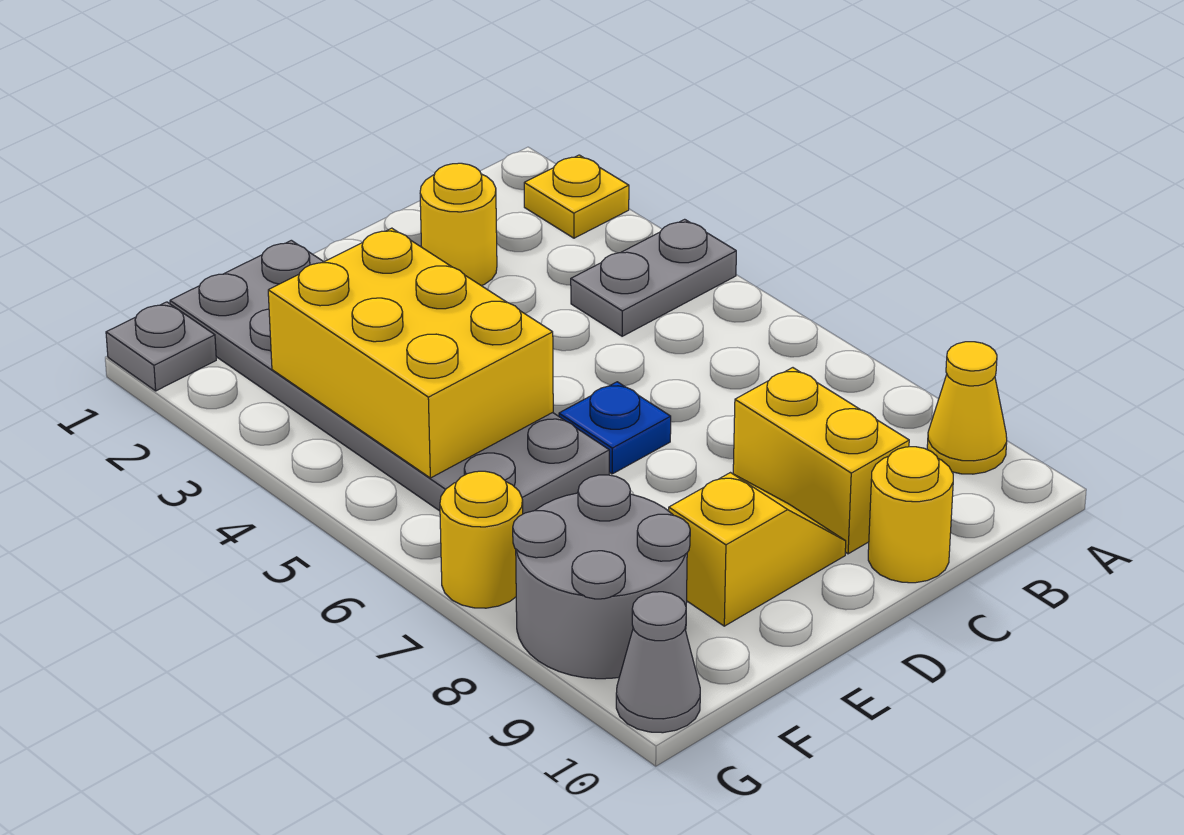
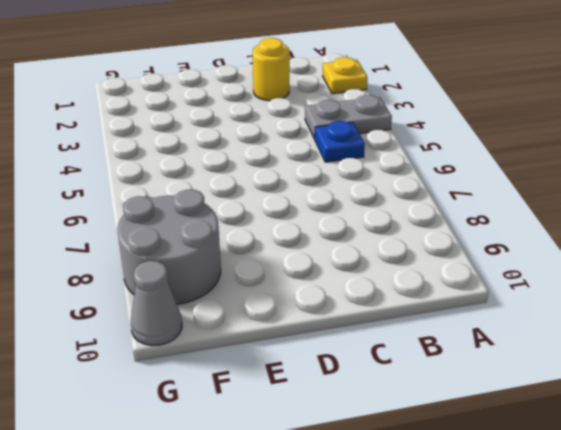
blue plate B5 level 1 -> blue plate D6 level 1
none -> yellow cone A9 level 1
none -> yellow brick C8:C9 level 1
none -> yellow round brick C10 level 1

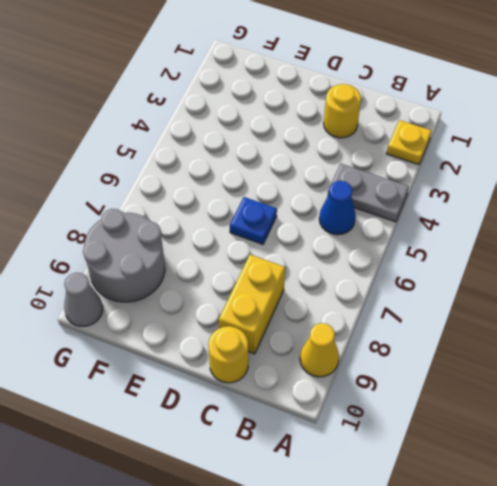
blue cone B5 level 1 -> none
none -> yellow slope D9:E9 level 1 top E
none -> grey plate E1:F6 level 1
none -> grey plate G1 level 1

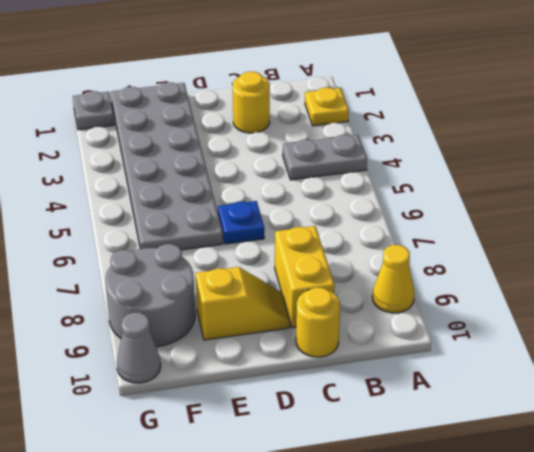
none -> yellow round brick G7 level 1
none -> yellow brick E3:F5 level 2

